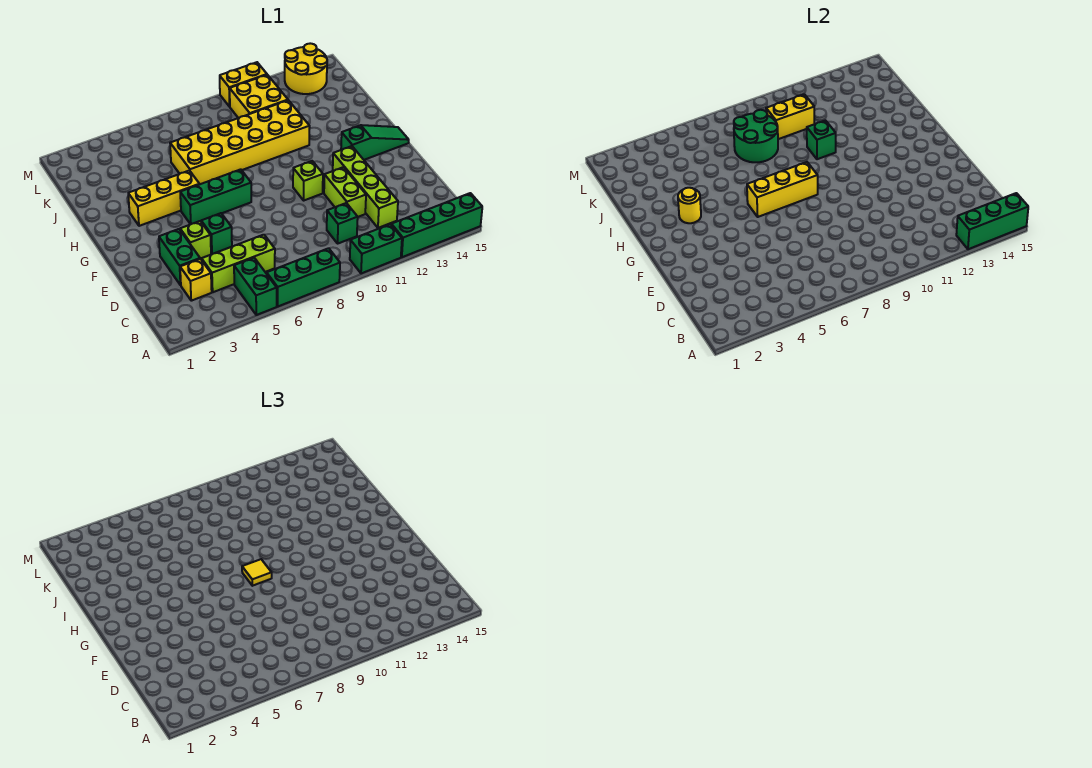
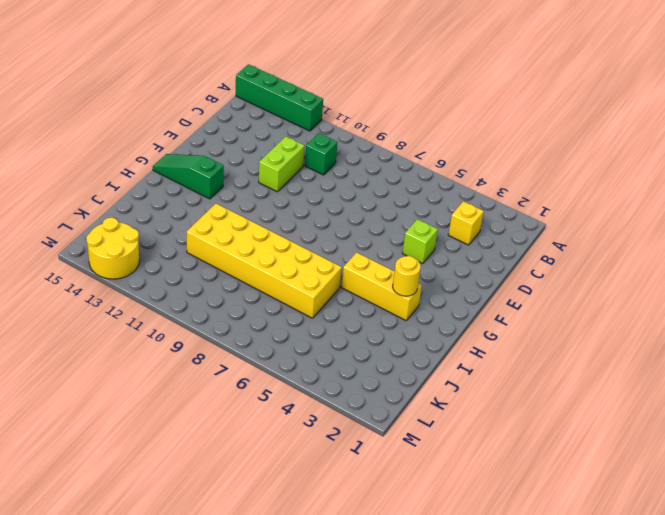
none -> green brick A5:B5 level 1
none -> green brick A6:A8 level 1
none -> green brick A10:A11 level 1

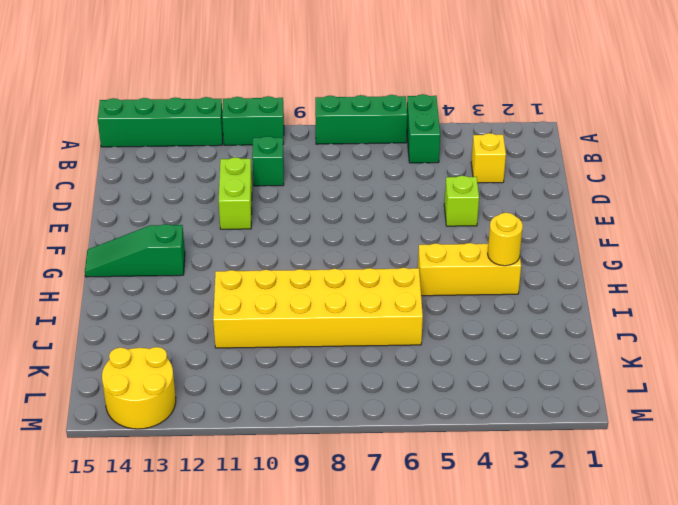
none -> lime brick C4:C6 level 1
none -> lime brick C12:F12 level 1
none -> green brick D3:E3 level 1

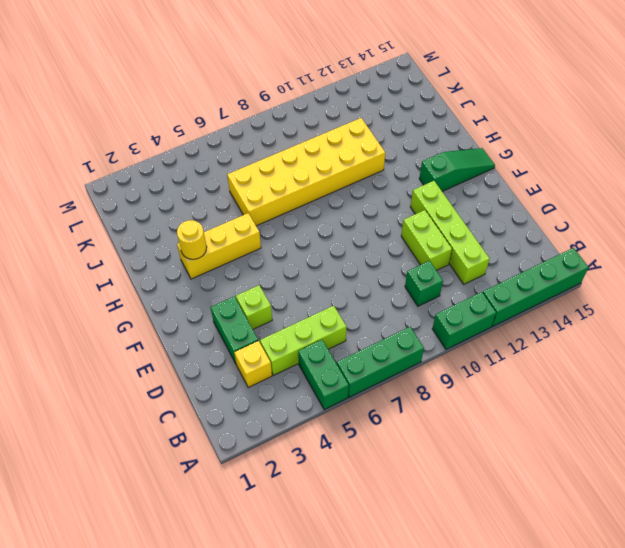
none -> green brick E5 level 1
none -> lime brick F10 level 1
none -> green brick G5:G7 level 1

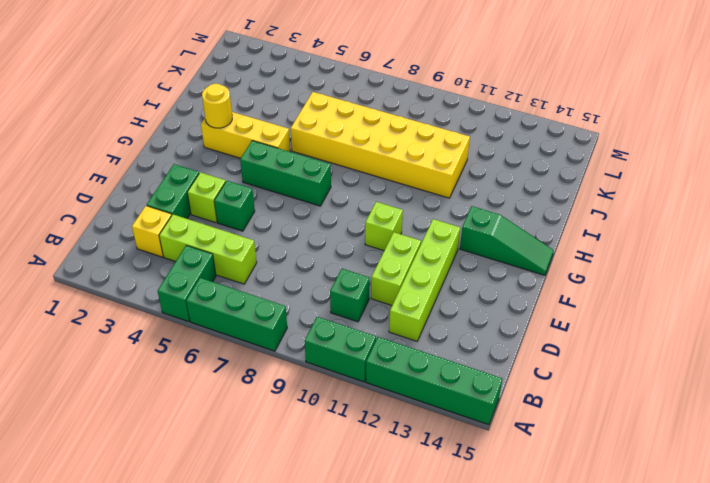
none -> yellow brick K10:L11 level 1
none -> yellow round brick L13:M14 level 1
none -> yellow brick M10:M11 level 1

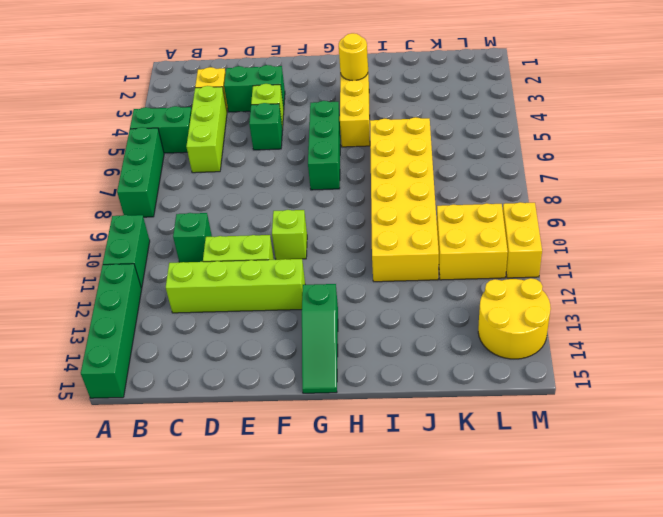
none -> green brick A13:A15 level 2
none -> yellow brick G6:G8 level 2
none -> green brick I10 level 2

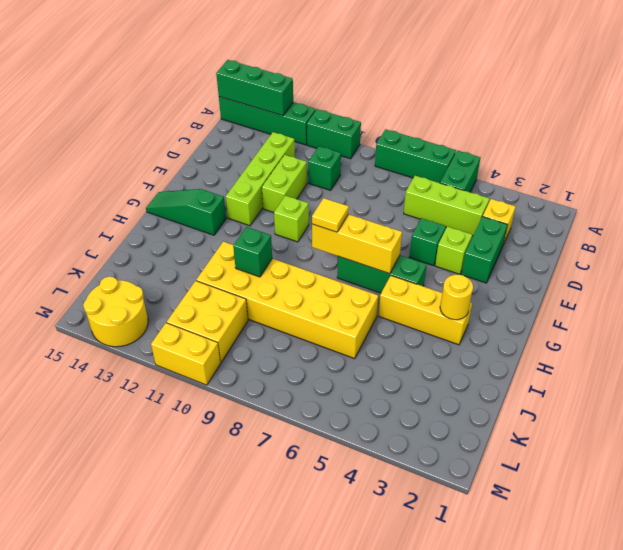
none -> green round brick J7:K8 level 2
none -> yellow brick K9:K10 level 2

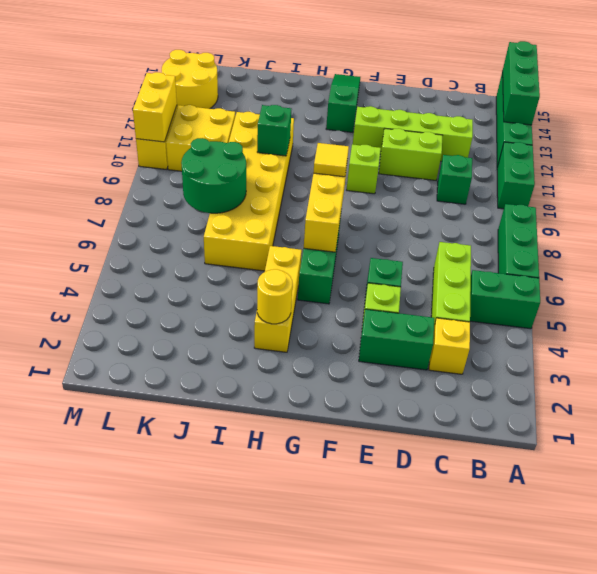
yellow brick M10:M11 level 2 -> yellow brick K9:K10 level 2

